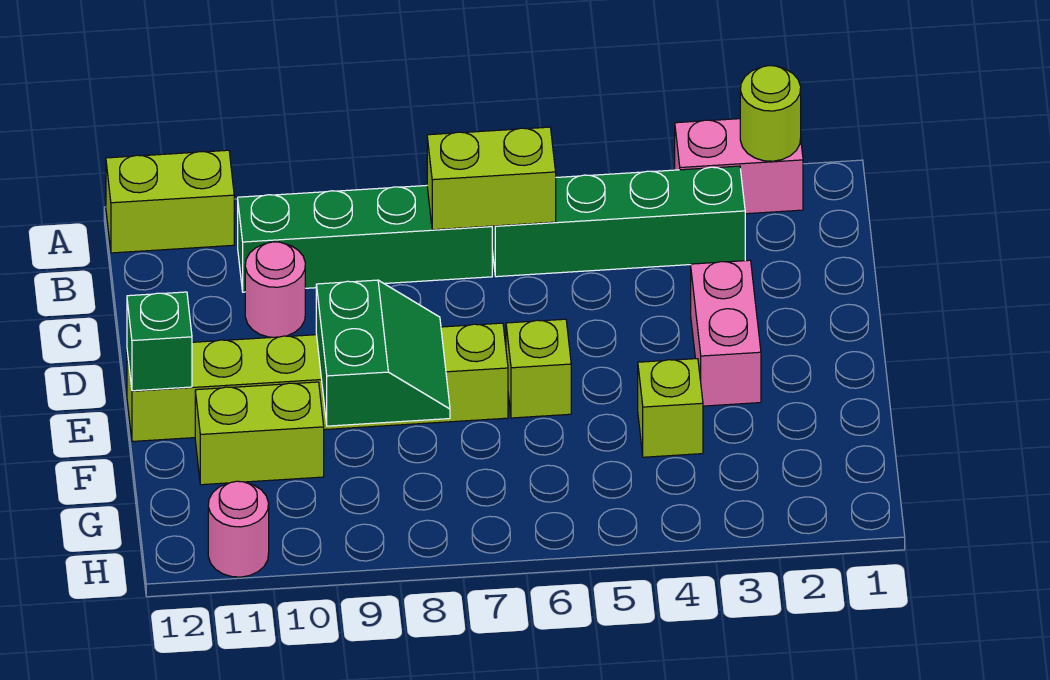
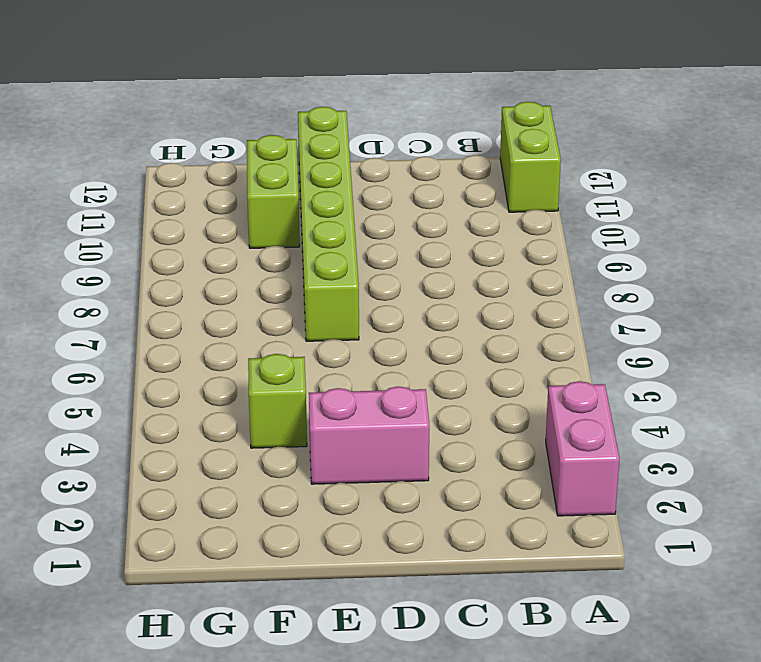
none -> green brick B3:B6 level 1
none -> green brick B7:B10 level 1
none -> pink round brick C10 level 1

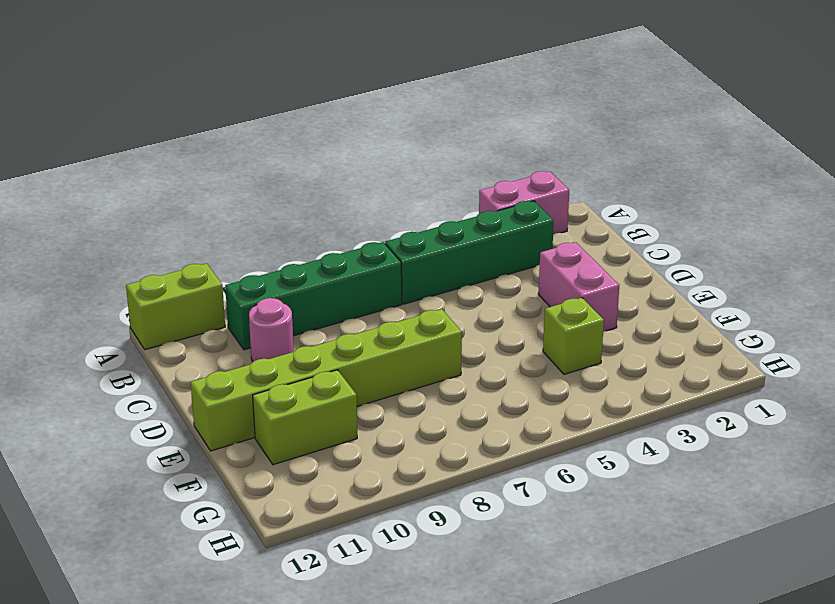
none -> lime brick E6 level 1
none -> pink round brick H11 level 1
none -> lime round brick A2 level 2

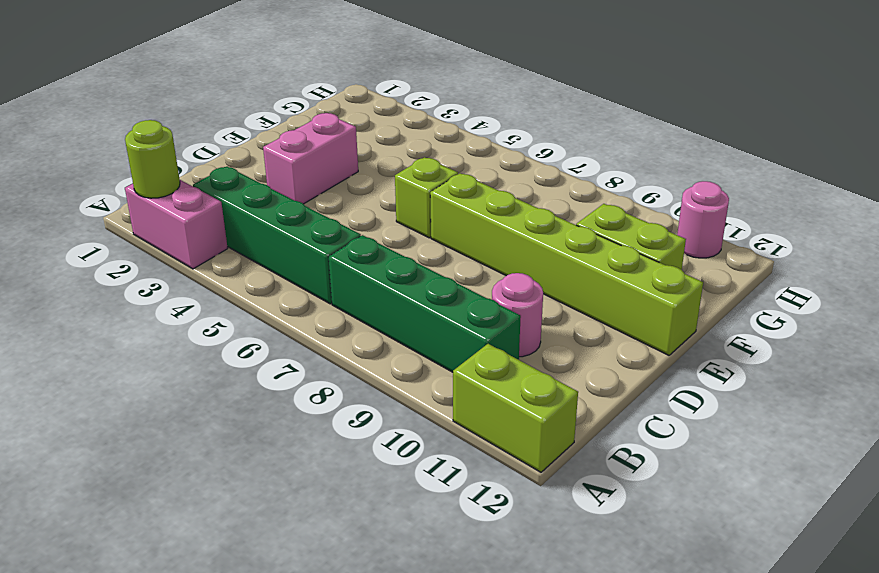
none -> lime brick F4 level 1
none -> lime brick B6:B7 level 2
none -> green slope E8:F9 level 2 top 9

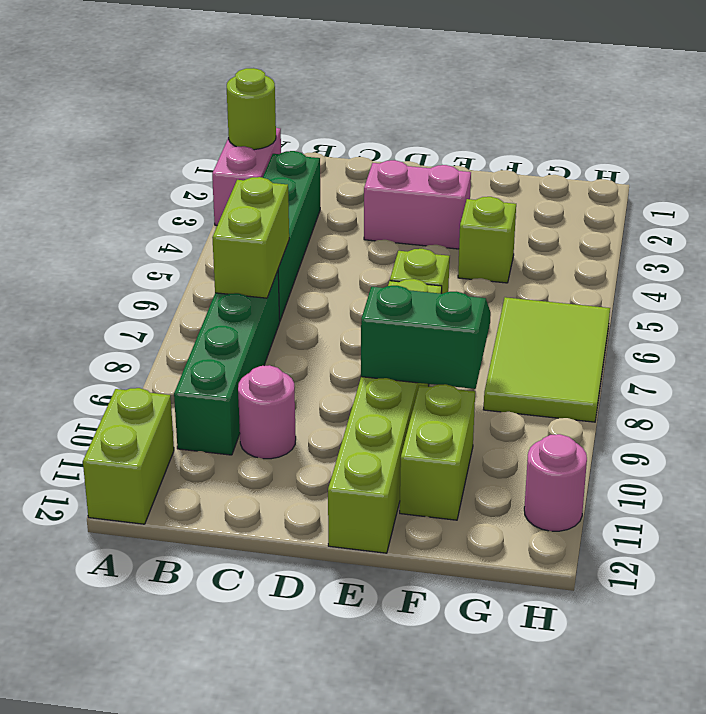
lime tile G6:H8 level 1 -> none
none -> green brick E12 level 2

